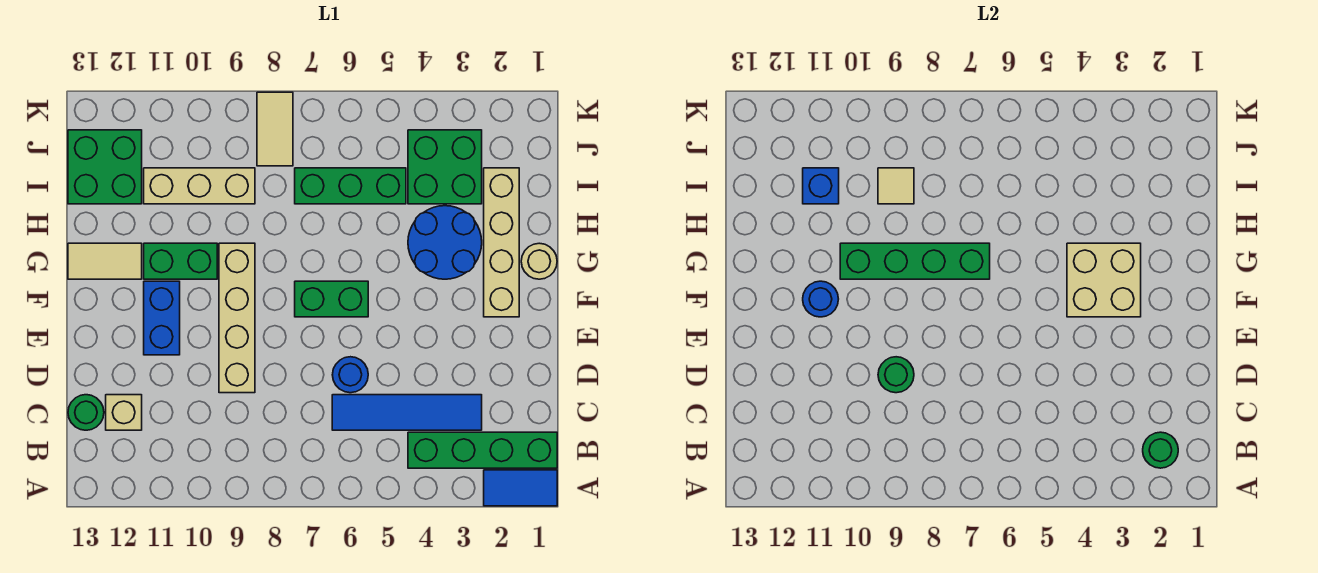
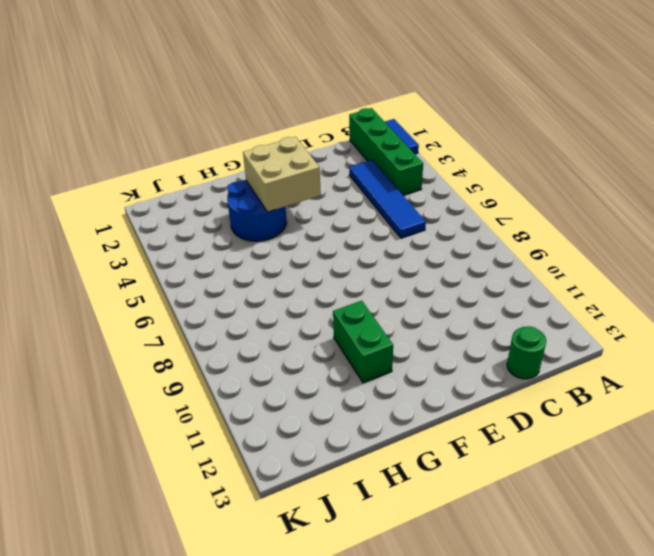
none -> tan brick C12 level 1
none -> blue round brick D6 level 1
none -> tan brick D9:G9 level 1

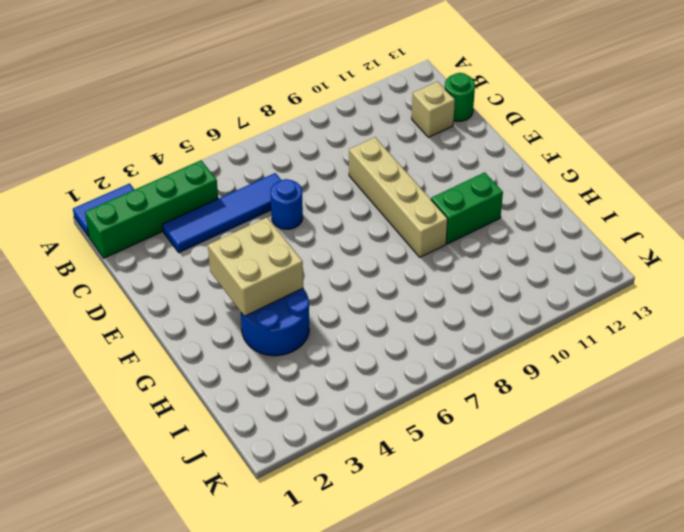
none -> blue brick E11:F11 level 1
none -> tan brick F2:I2 level 1
none -> green brick F6:F7 level 1

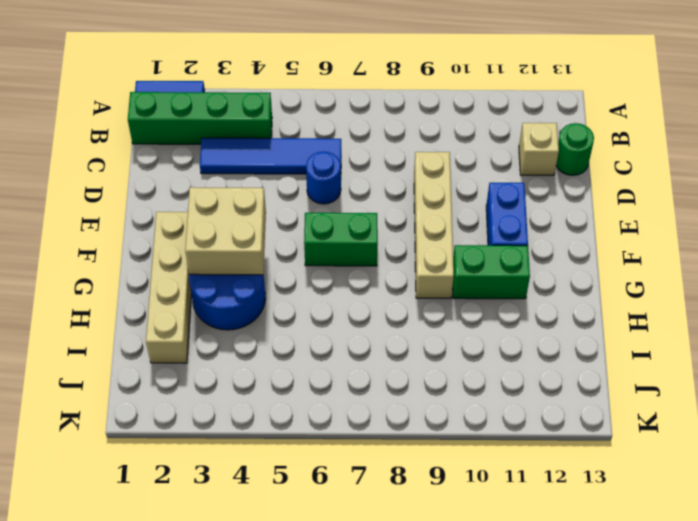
none -> tan round brick G1 level 1
none -> tan tile G12:G13 level 1
none -> green brick I3:J4 level 1

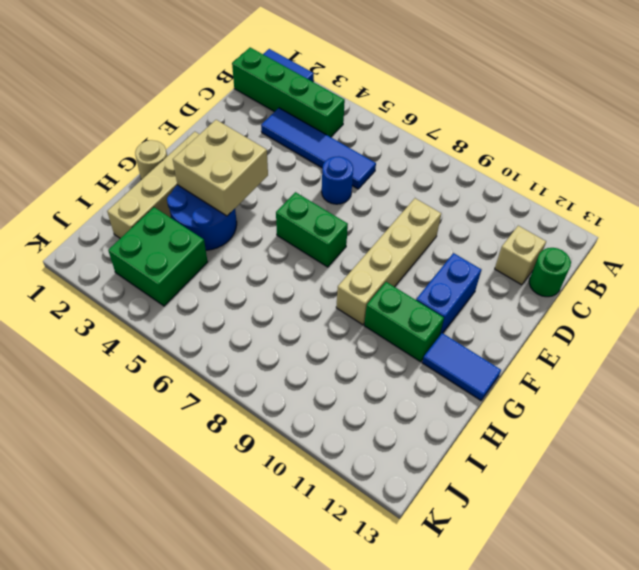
blue tile G12:G13 level 1 -> tan tile G12:G13 level 1
none -> green brick I5:I7 level 1
none -> tan brick I9:I11 level 1
none -> green brick I12:J13 level 1

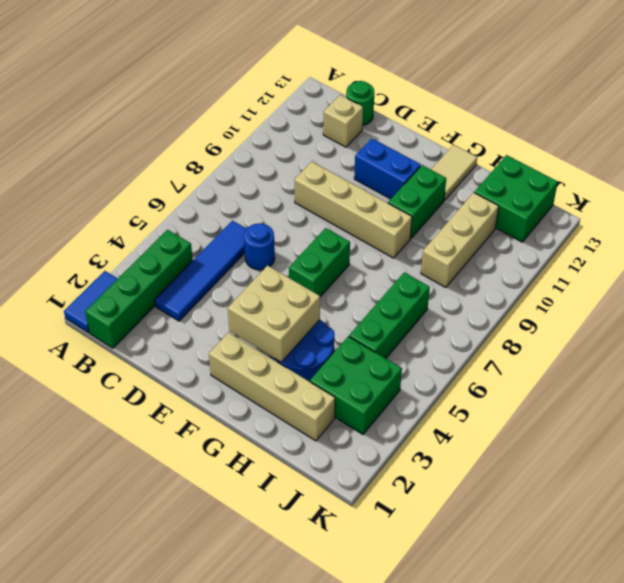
none -> tan round brick G1 level 1
none -> tan tile J8:K8 level 1
none -> green round brick B2 level 2

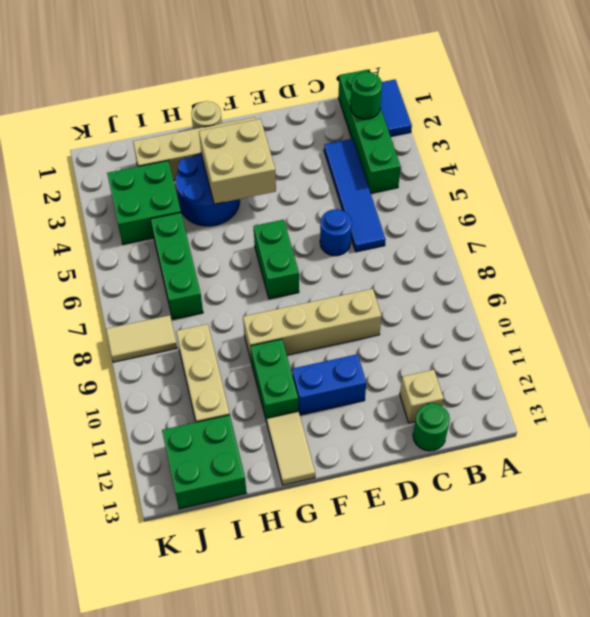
none -> green round brick D9 level 2
none -> blue round brick F11 level 2
none -> green brick G7:G10 level 2

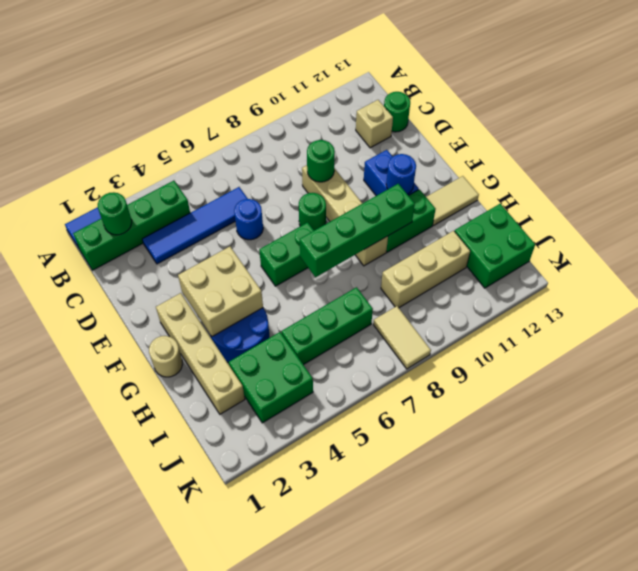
green round brick E8 level 1 -> none
none -> tan tile I9 level 2
none -> blue brick I11 level 2

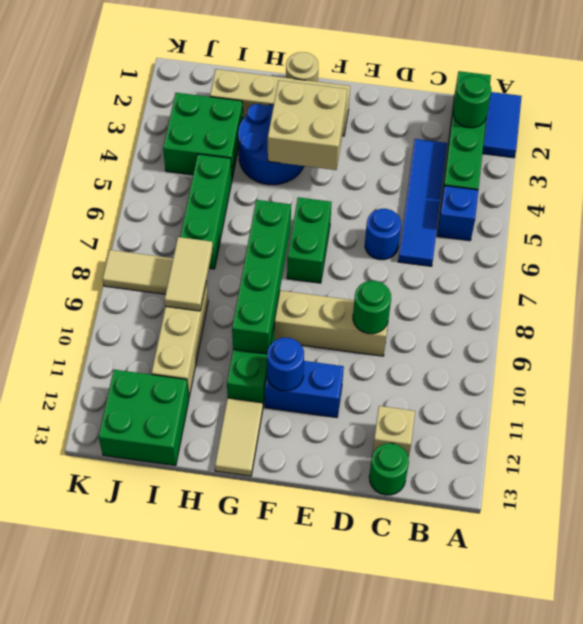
blue brick B5 level 1 -> blue brick I11 level 2
tan tile I8:I9 level 2 -> tan tile I9 level 2

